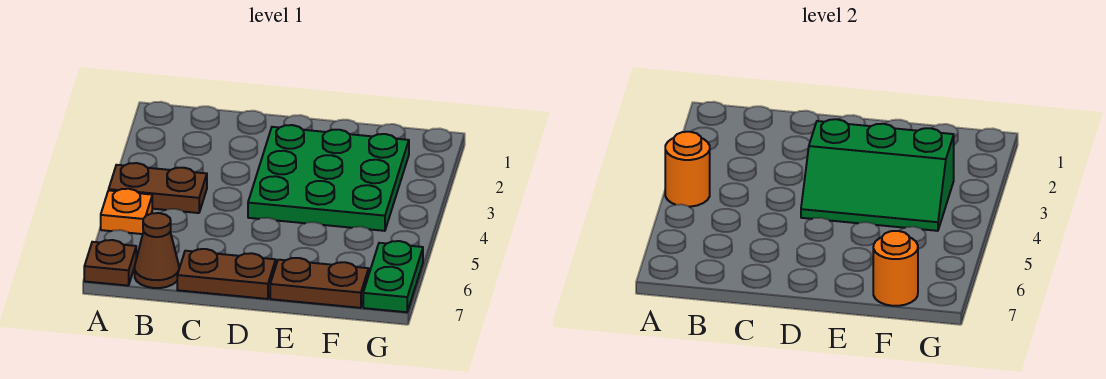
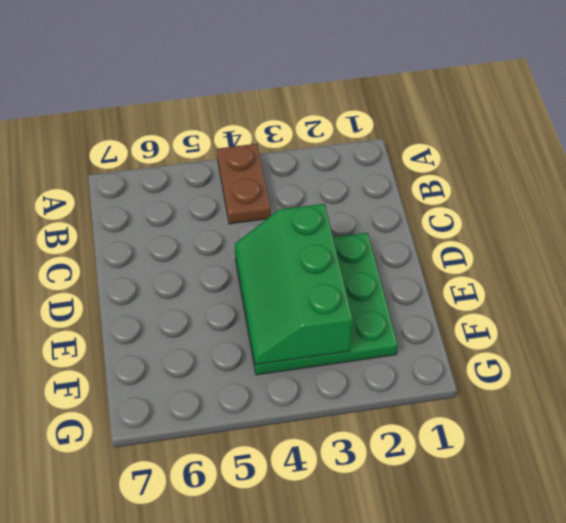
none -> orange plate A5 level 1
none -> brown plate A7 level 1

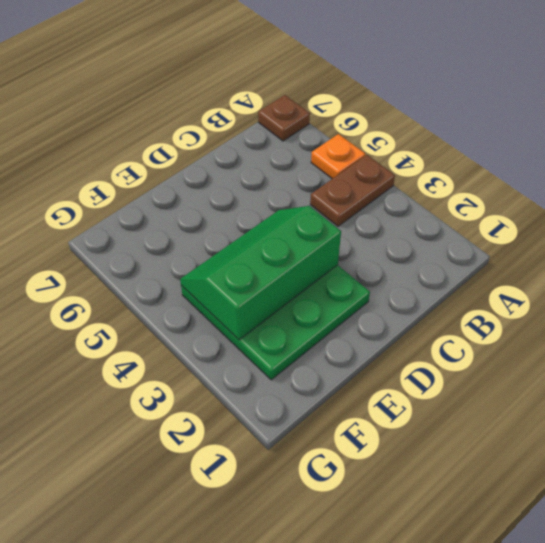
none -> brown cone B7 level 1
none -> brown plate C7:D7 level 1

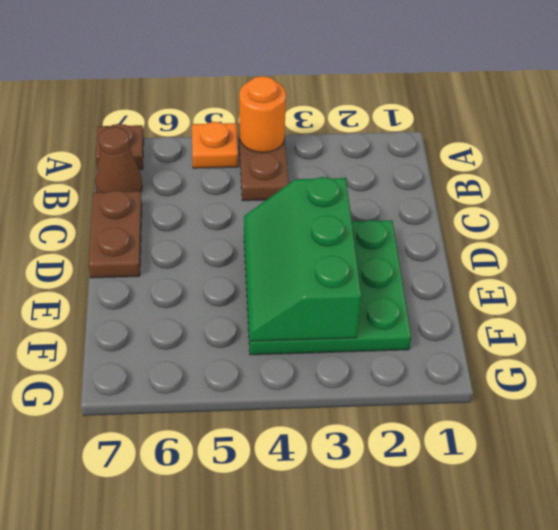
none -> brown plate E7:F7 level 1
none -> green plate G6:G7 level 1

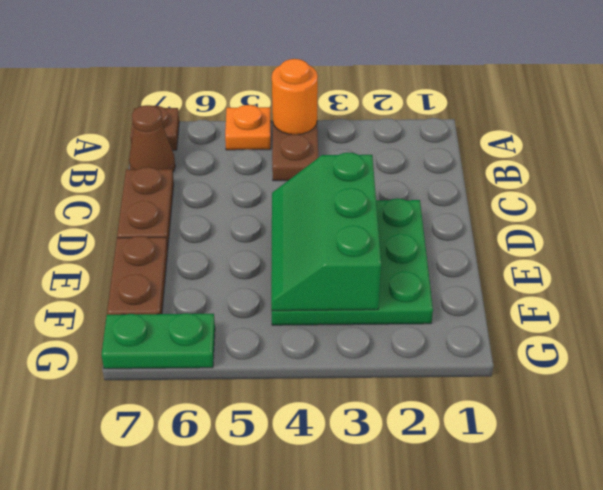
none -> orange round brick F7 level 2

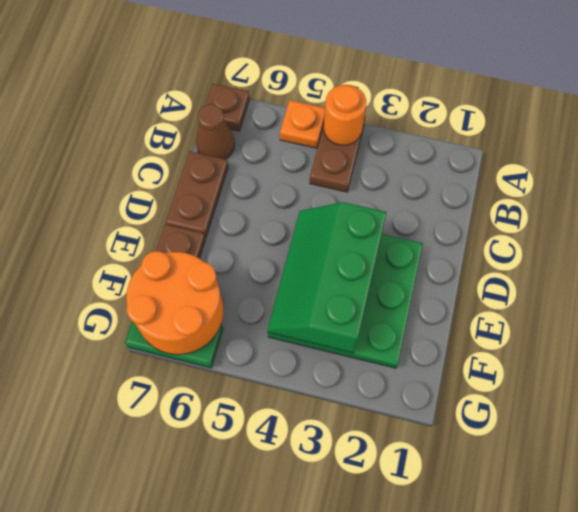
orange round brick F6:G7 level 2 -> orange round brick F7 level 2

